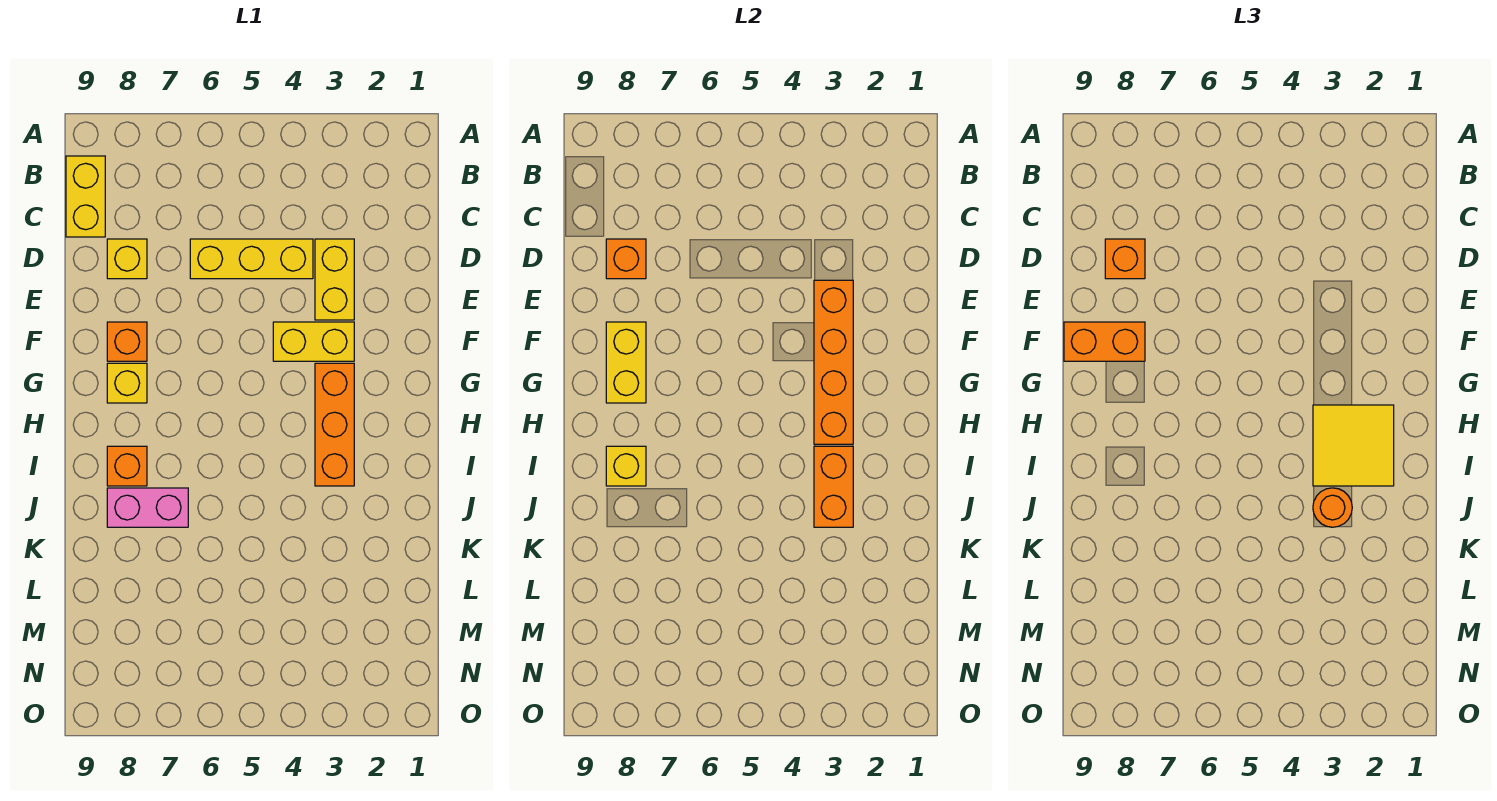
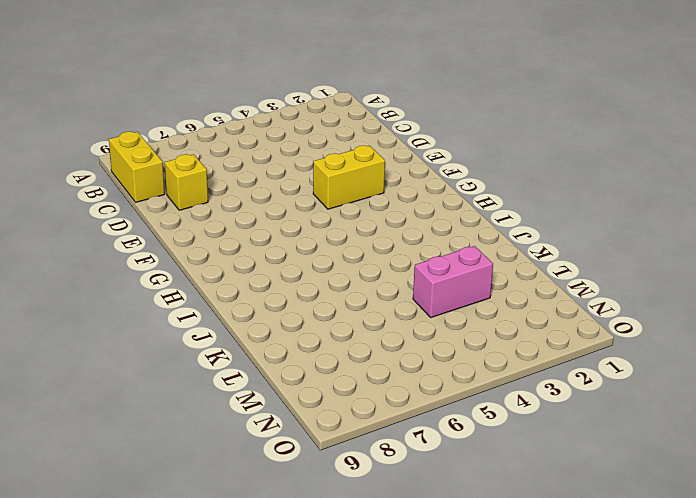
pink brick L3:L4 level 1 -> pink brick J7:J8 level 1
none -> yellow brick D3:E3 level 1
none -> yellow brick D4:D6 level 1
none -> orange brick F8 level 1

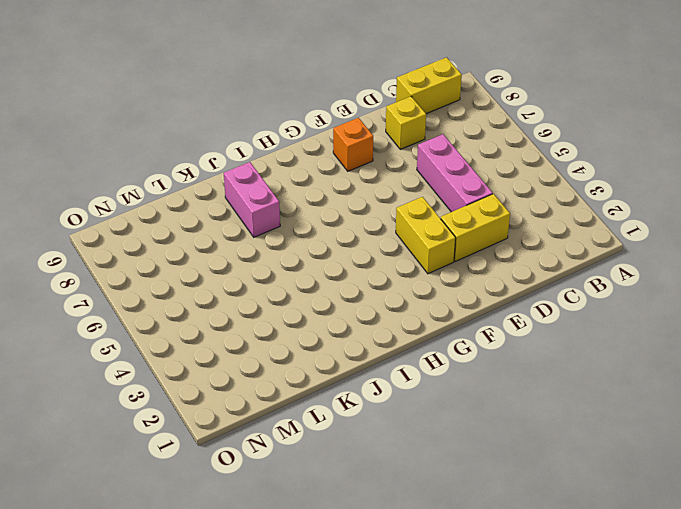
pink brick D4:D6 level 1 -> yellow brick D4:D6 level 1
none -> orange brick G3:I3 level 1
none -> yellow brick G8 level 1
none -> orange brick I8 level 1

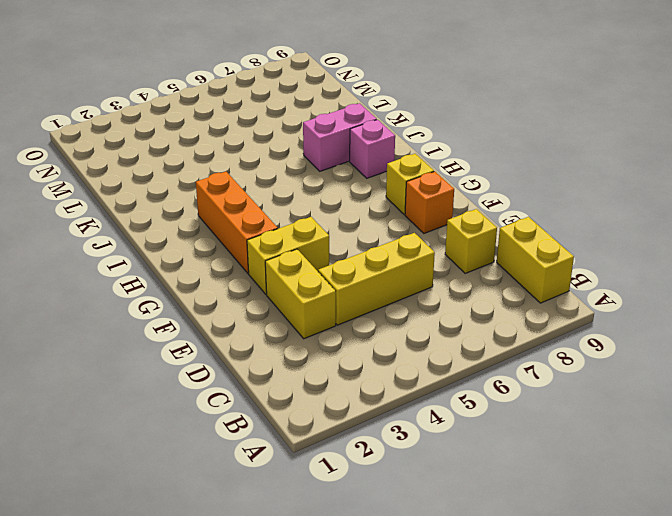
pink brick I8 level 1 -> orange brick I8 level 1
none -> orange brick D8 level 2
none -> orange brick E3:H3 level 2
none -> yellow brick F8:G8 level 2

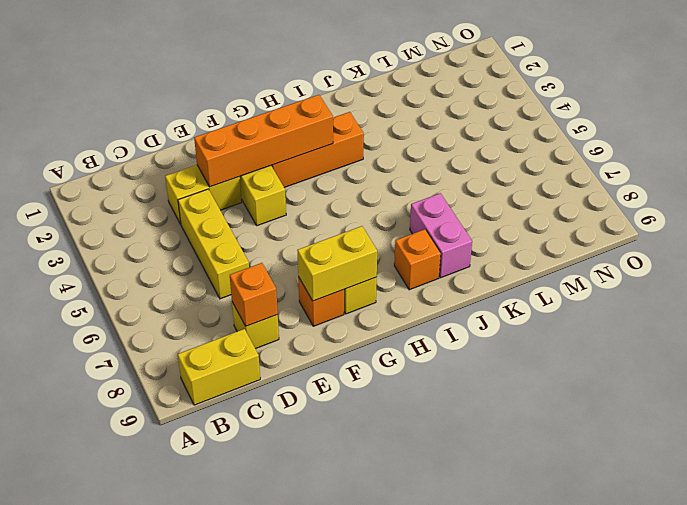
none -> orange brick I3:J3 level 2
none -> yellow brick I8 level 2
none -> orange brick D8 level 3

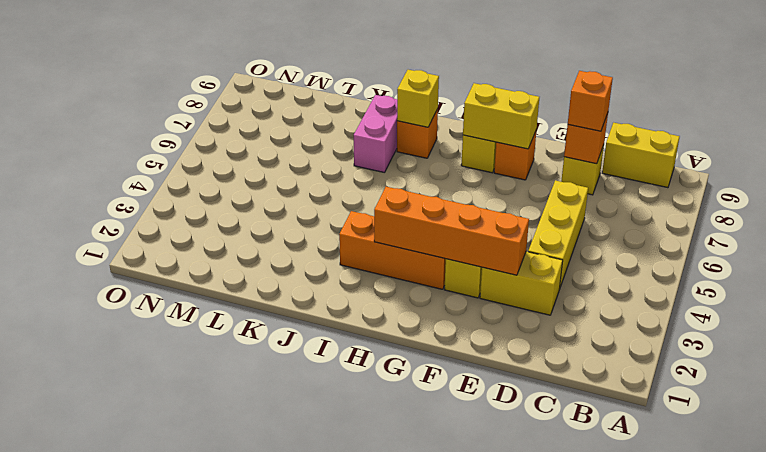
none -> orange brick I3:J3 level 2
none -> orange brick F8:F9 level 3
none -> yellow tile H2:I3 level 3

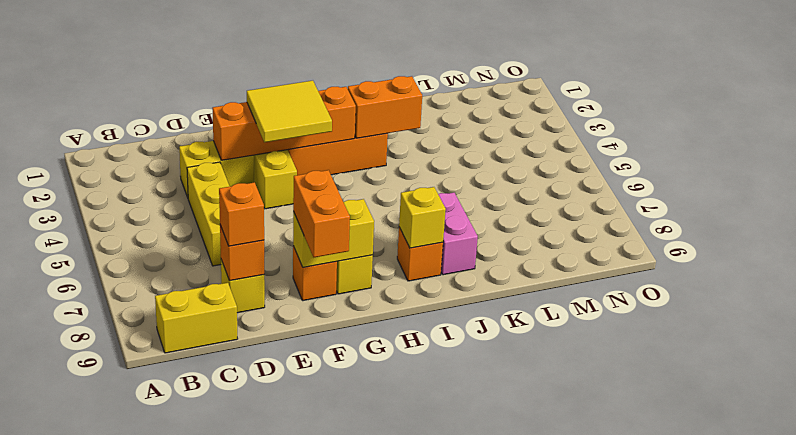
yellow tile F3:G4 level 3 -> yellow tile H2:I3 level 3
none -> orange round brick J3 level 3

